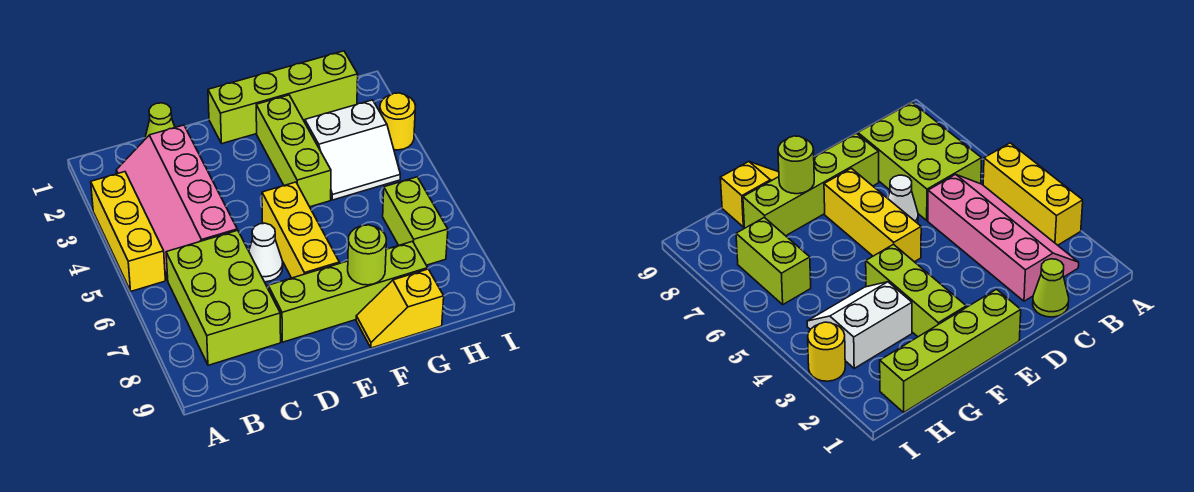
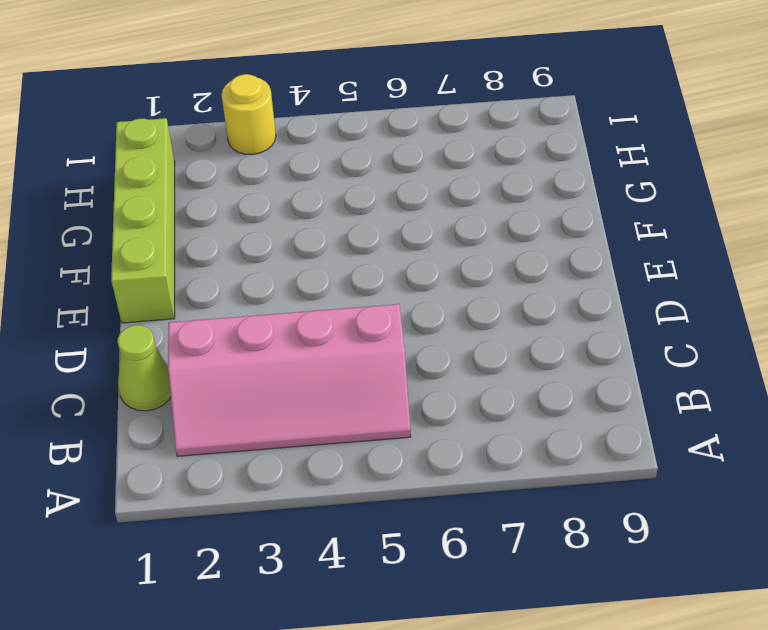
none -> yellow brick A3:A5 level 1
none -> lime brick B6:C8 level 1
none -> white cone D6 level 1

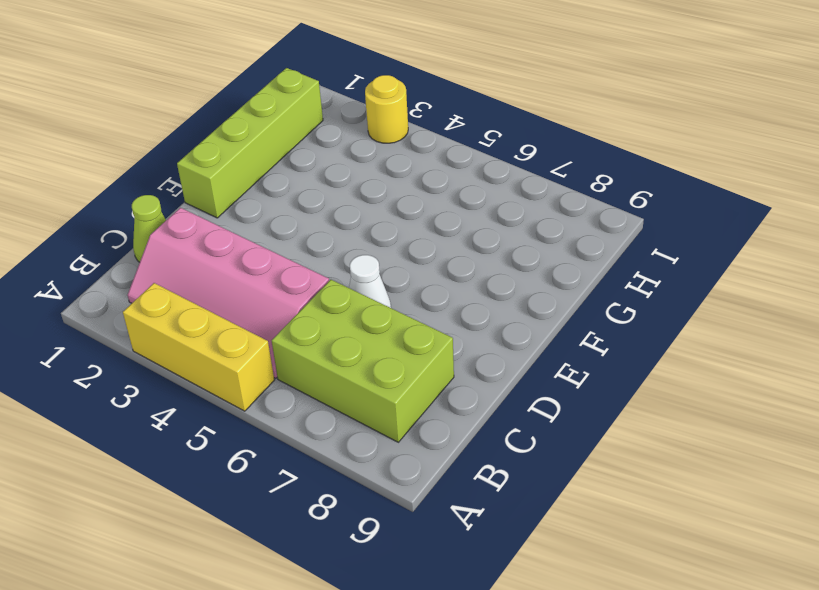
none -> lime brick D8:G8 level 1
none -> yellow brick E5:E7 level 1
none -> lime brick F2:F4 level 1

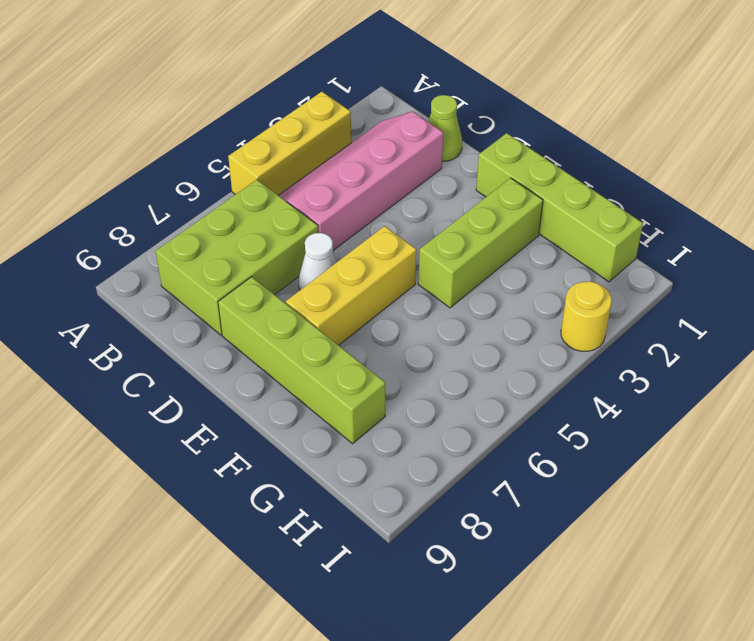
none -> yellow slope F9:G9 level 1 top G
none -> white slope G3:H4 level 1 top 3
none -> lime brick H6:H7 level 1

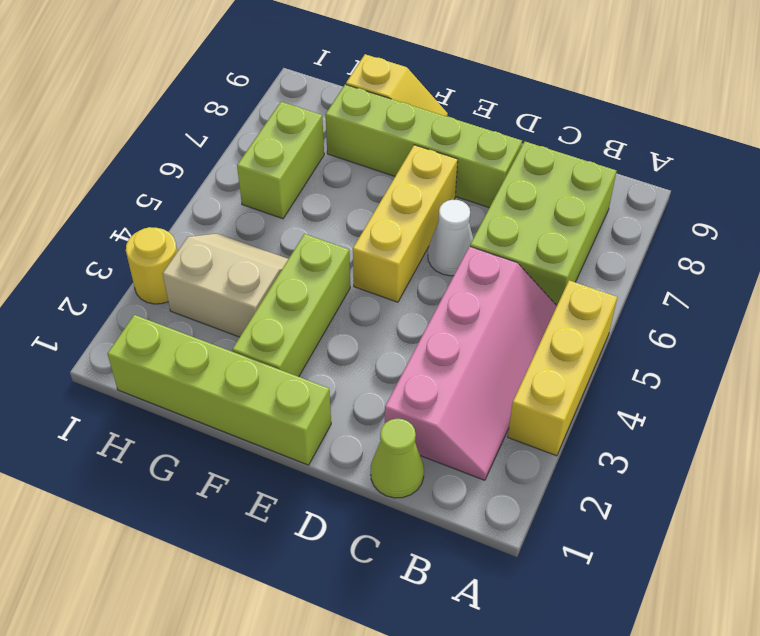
tan slope G3:H4 level 1 top 3 -> white slope G3:H4 level 1 top 3
none -> lime round brick F8 level 2

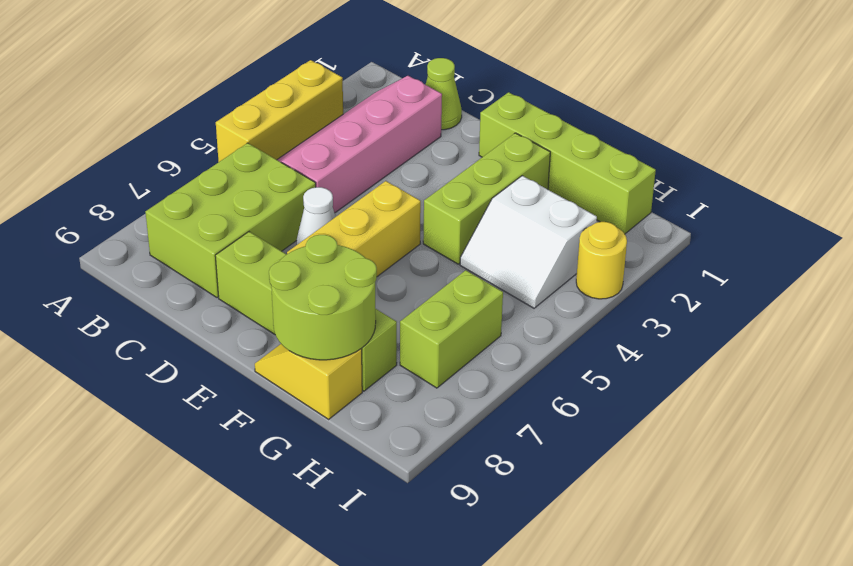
lime round brick F8:G9 level 2 -> lime round brick F8 level 2

